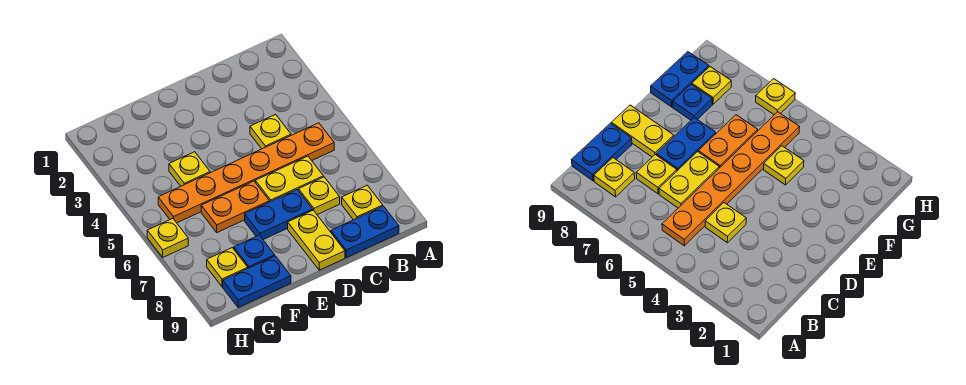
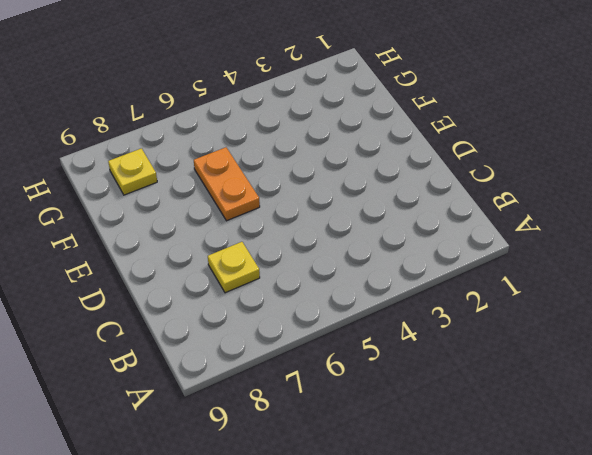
none -> orange plate B5:G5 level 1
none -> yellow plate B8 level 1
none -> blue plate B9:C9 level 1

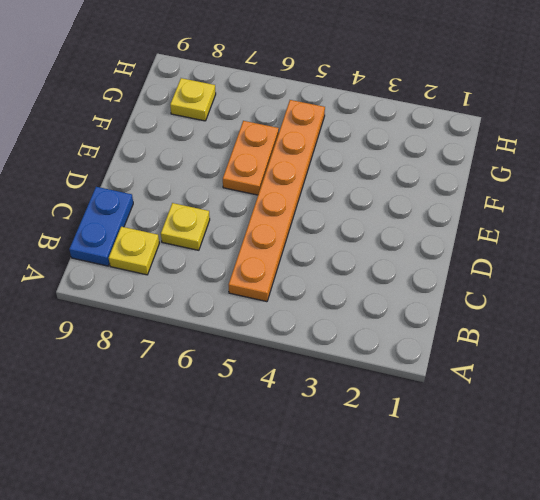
none -> yellow plate C4 level 1
none -> yellow plate C6:D6 level 1
none -> blue plate D7:E7 level 1

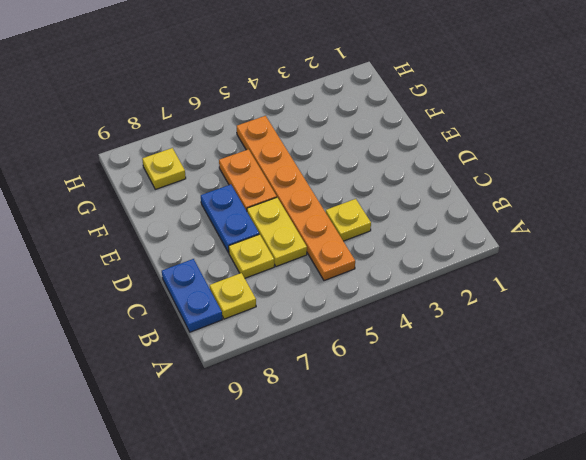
none -> yellow plate D8:D9 level 1
none -> yellow plate F4 level 1
none -> blue plate F8 level 1

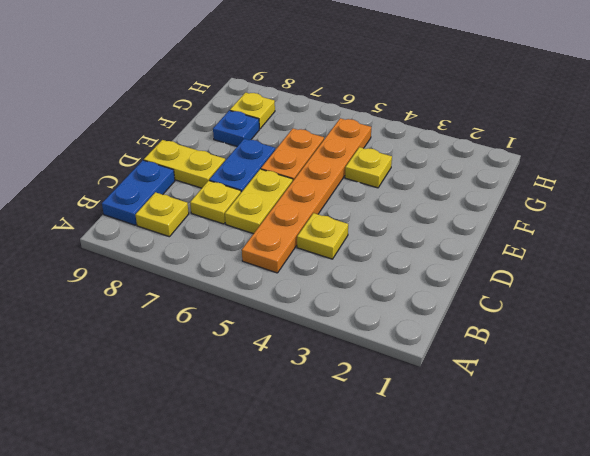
none -> blue plate F9:G9 level 1
none -> yellow plate H6 level 1

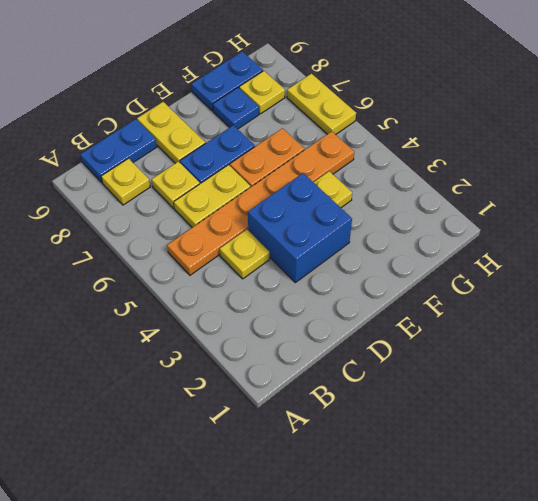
blue brick D3:E4 level 1 -> none
yellow plate H6:H7 level 1 -> yellow plate H6 level 1

